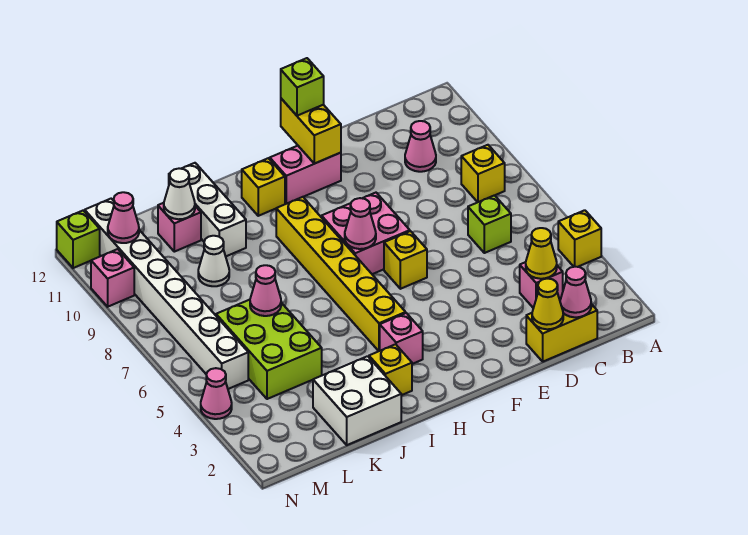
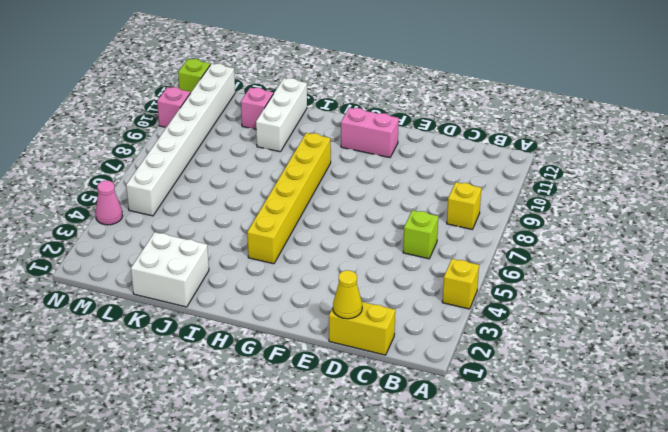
none -> pink brick C3 level 1
none -> pink cone C10 level 1
none -> yellow brick F6 level 1
none -> pink brick F7:G8 level 1

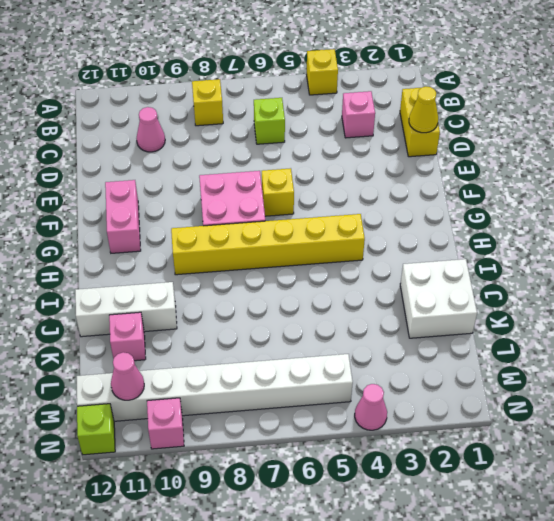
none -> pink brick H3 level 1
none -> yellow brick H11 level 1
none -> yellow brick I2 level 1
none -> lime brick K4:L6 level 1

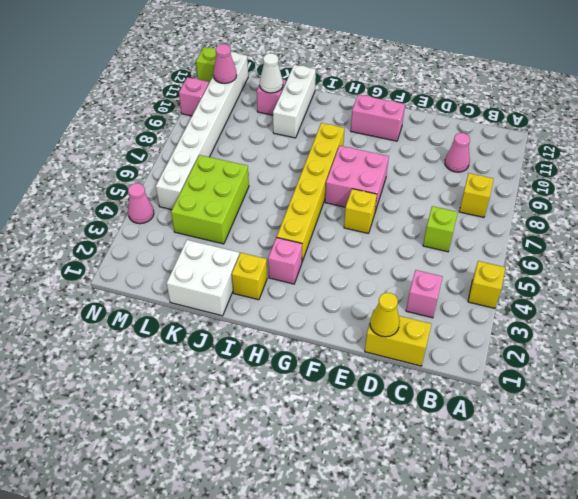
none -> yellow brick H11 level 1
none -> white cone K9 level 1
none -> pink cone C1 level 2
none -> yellow cone C3 level 2

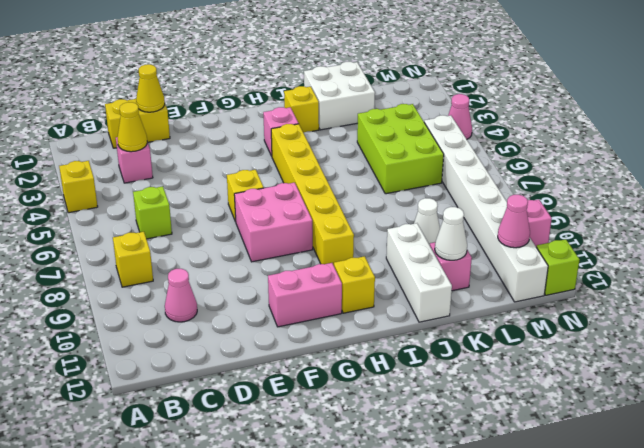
none -> pink cone C1 level 2
none -> yellow brick F11:F12 level 2
none -> pink cone G7 level 2
none -> pink cone K6 level 2

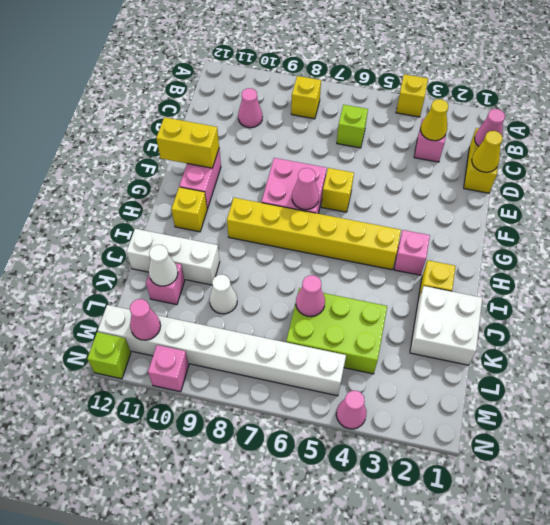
none -> lime brick F12 level 3

